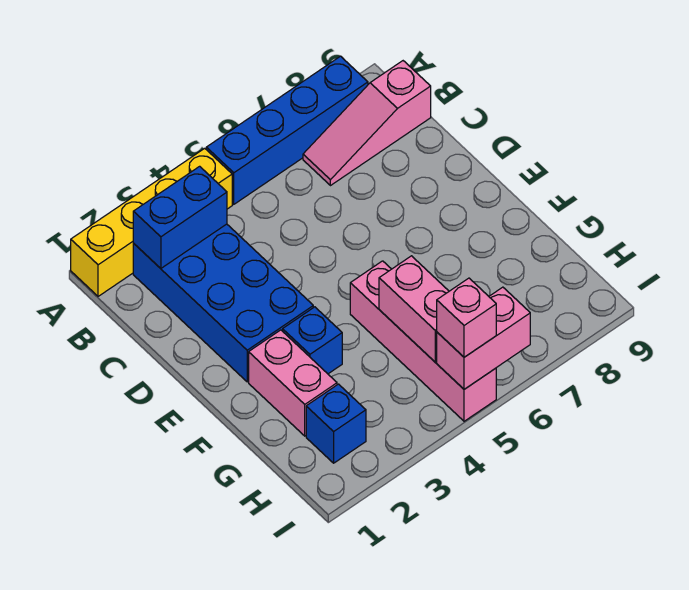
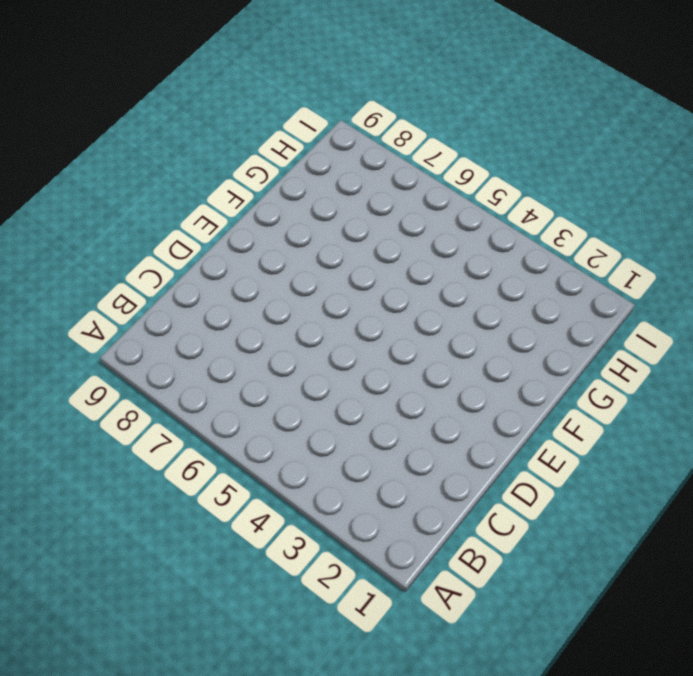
none -> yellow brick A1:A4 level 1
none -> blue brick A5:A8 level 1
none -> blue brick B2:E3 level 1

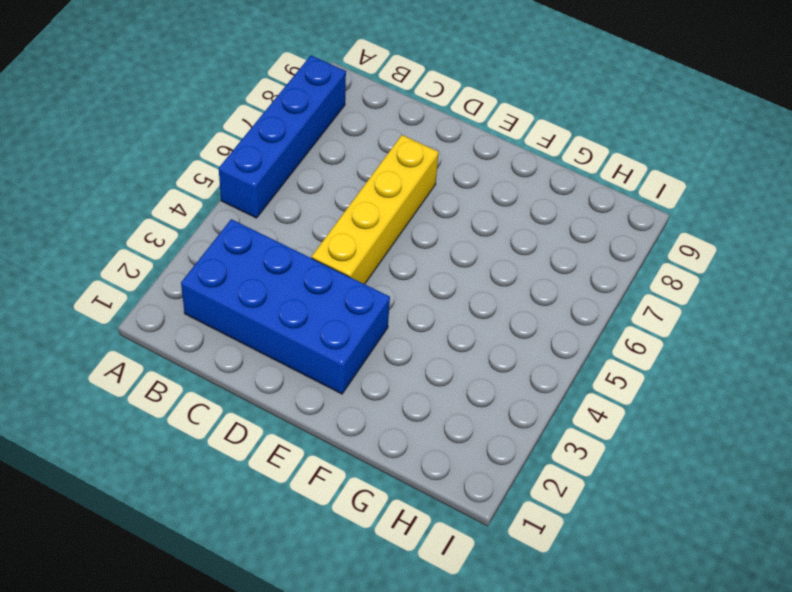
yellow brick D4:D7 level 1 -> yellow brick A1:A4 level 1
none -> pink slope B7:B9 level 1 top 9
none -> pink brick F2:G2 level 1
none -> blue brick F3 level 1

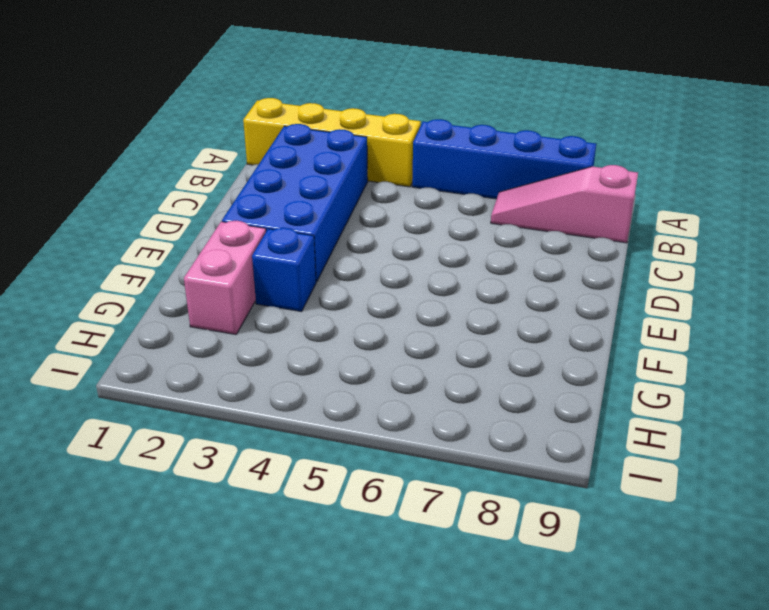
none -> pink brick F5:I5 level 1
none -> blue brick H2 level 1
none -> blue brick B2:B3 level 2

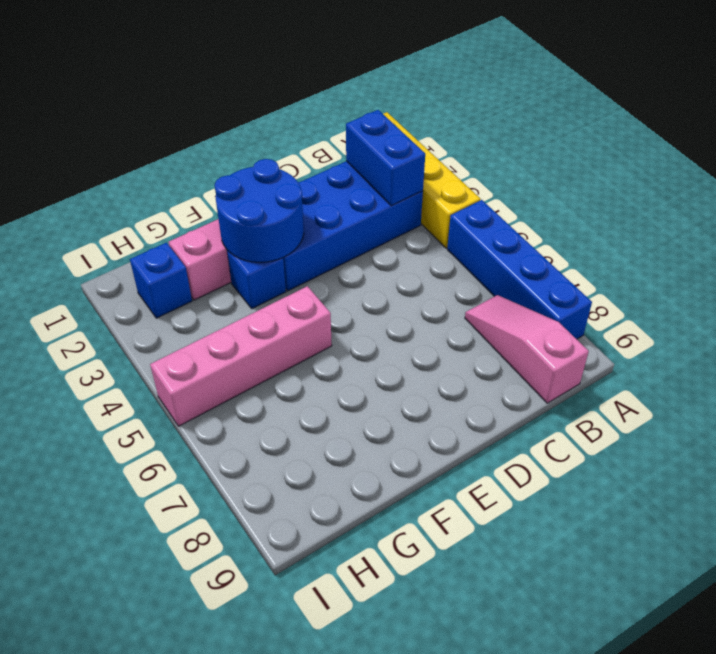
blue round brick E2:F3 level 2 -> none
none -> pink brick G5:H5 level 2
none -> pink brick I5:I6 level 2
none -> pink brick I5 level 3

